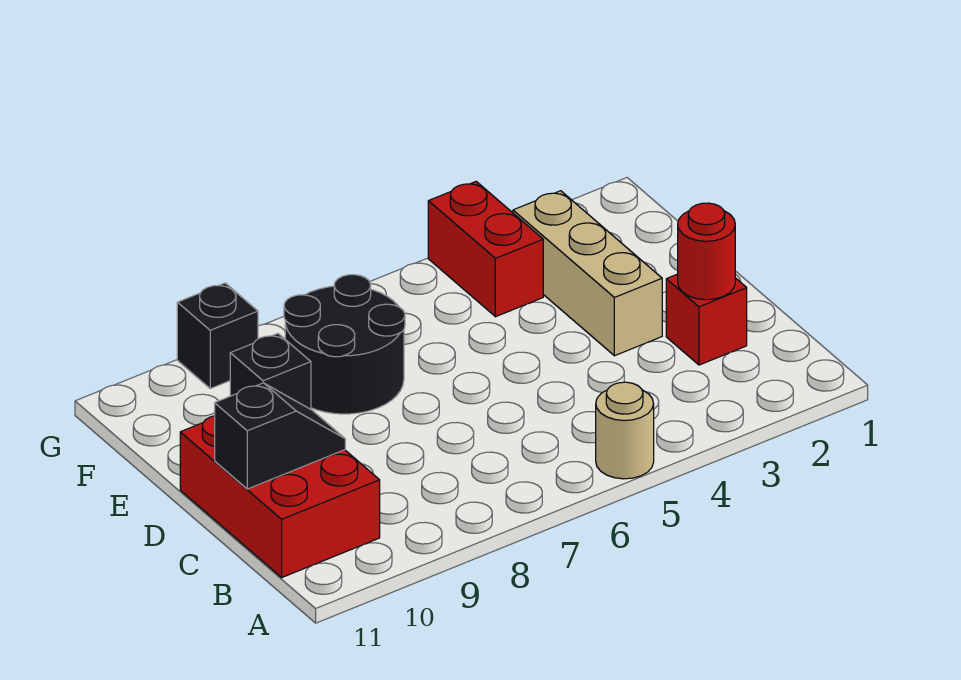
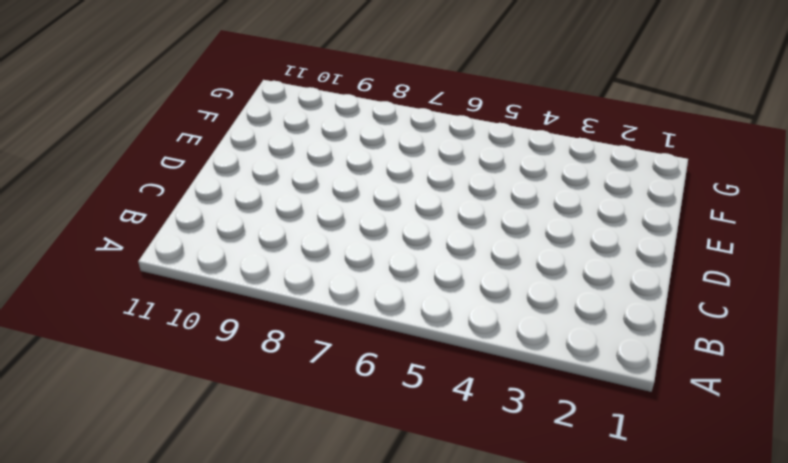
none -> tan round brick A5 level 1
none -> red brick B10:D11 level 1

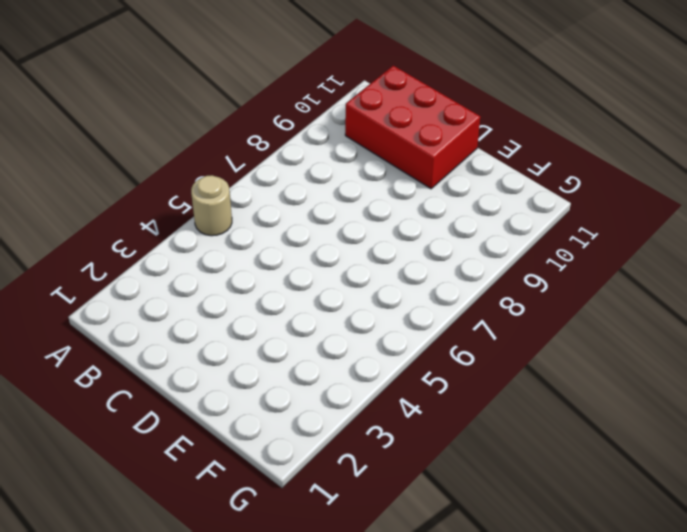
none -> red brick C2 level 1
none -> tan brick D3:F3 level 1

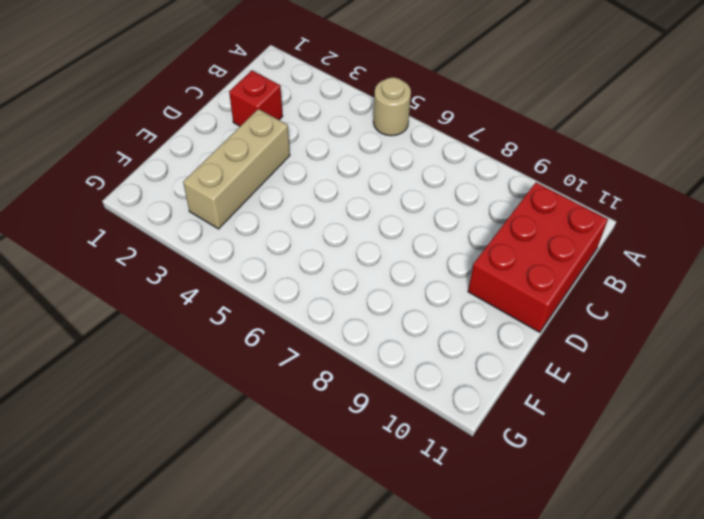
none -> black round brick E7:F8 level 1
none -> red brick F4:G4 level 1

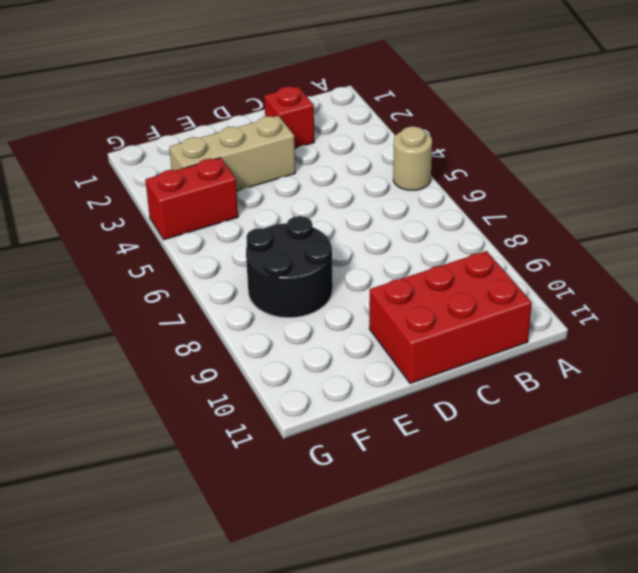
none -> black brick G9 level 1
none -> red round brick C2 level 2

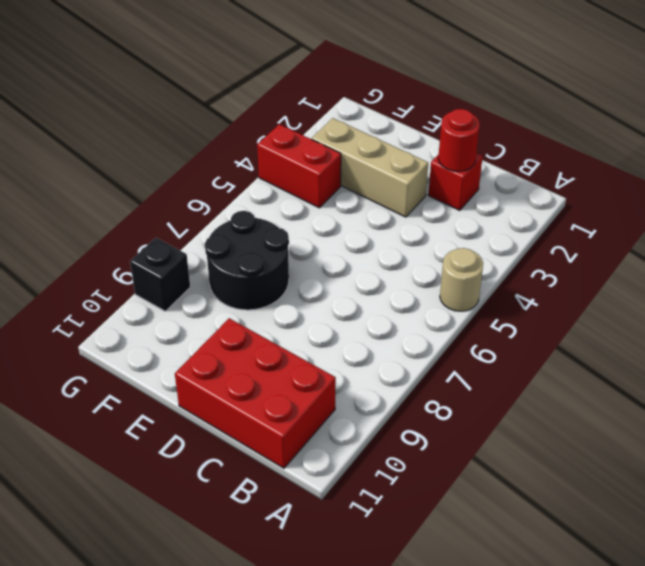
none -> black slope C10:C11 level 2 top 11
none -> black brick D10 level 2

